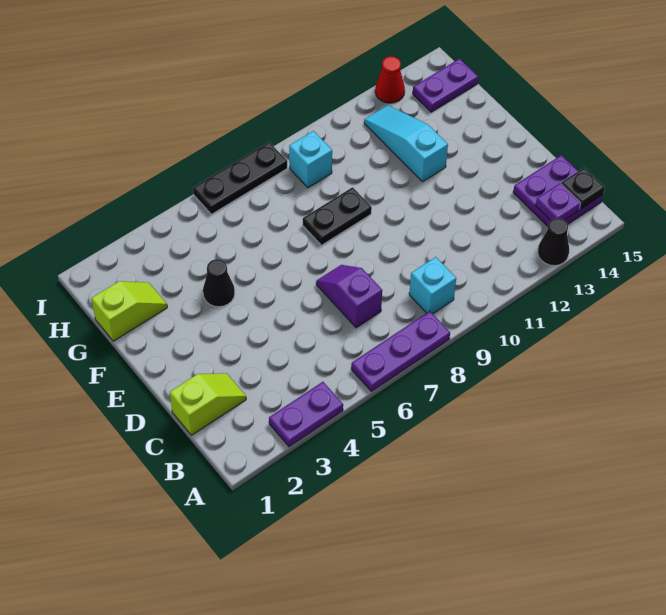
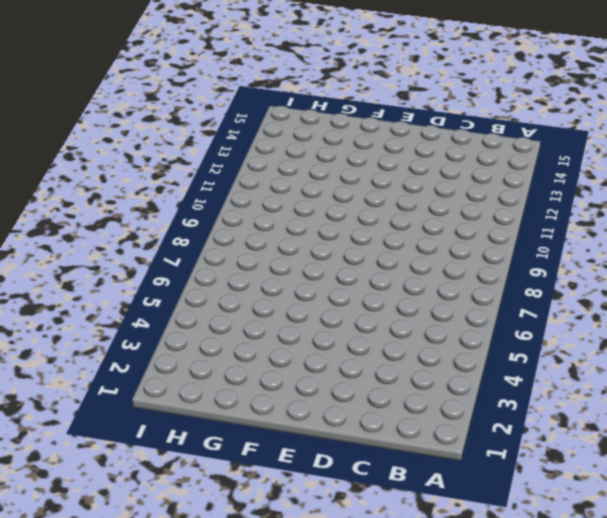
none -> purple plate A3:A4 level 1
none -> purple plate A6:A8 level 1
none -> black cone A13 level 1

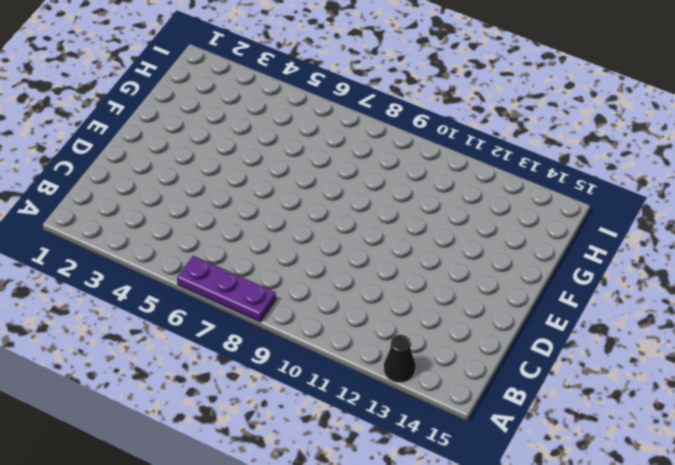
none -> purple plate A3:A4 level 1
none -> cyan brick B9 level 1
none -> purple plate B14:C15 level 1

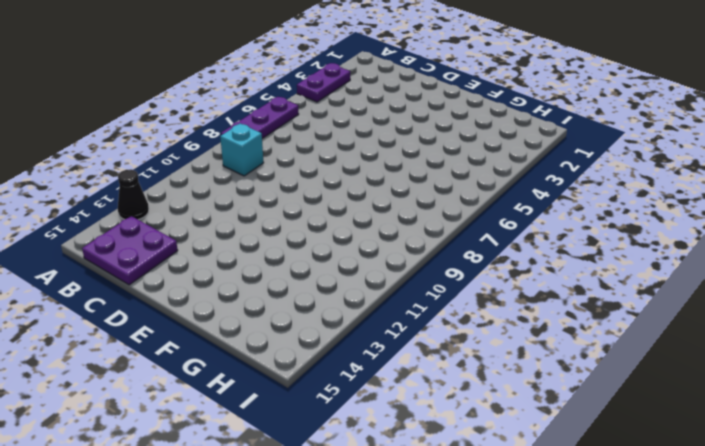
none -> lime slope C1:C2 level 1 top 1
none -> purple slope C7:D7 level 1 top C
none -> black cone F4 level 1

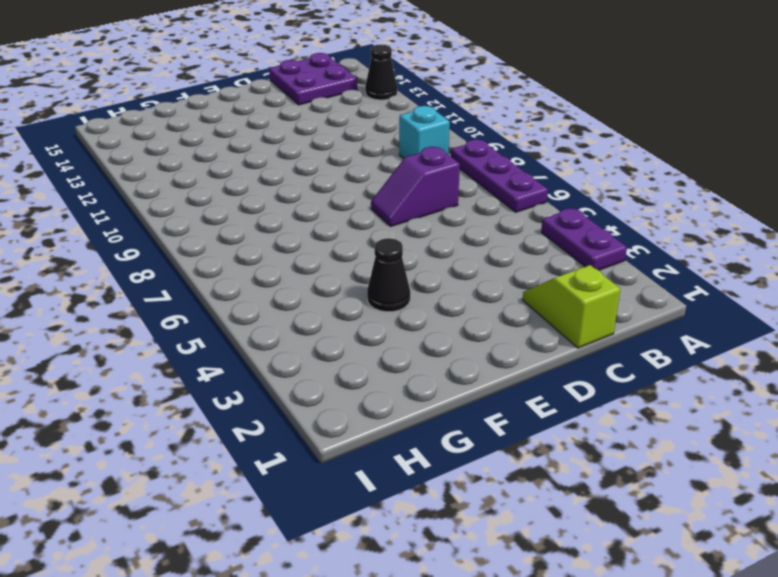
none -> black plate F8:F9 level 1
none -> cyan slope F12:H12 level 1 top F
none -> lime slope G1:G2 level 1 top 1

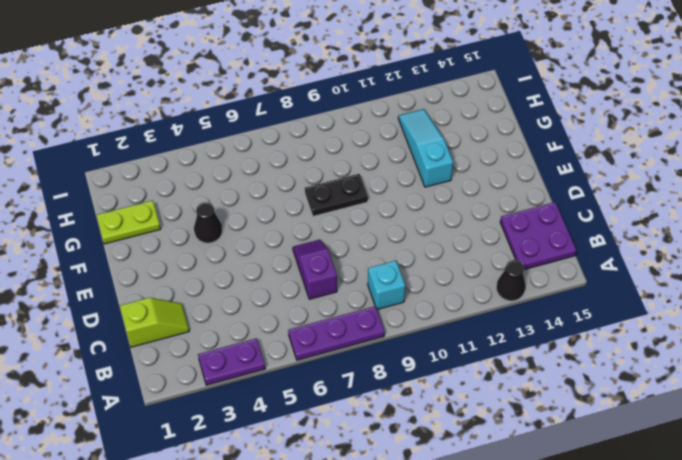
lime plate G1:G2 level 1 -> lime slope G1:G2 level 1 top 1
none -> cyan brick H9 level 1
none -> purple plate H14:H15 level 1
none -> black plate I6:I8 level 1

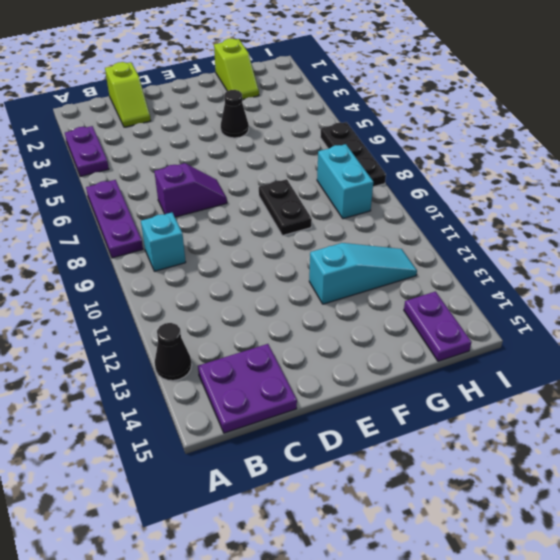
cyan brick H8:H9 level 1 -> cyan brick H9 level 1
none -> red cone I13 level 1
none -> purple plate B14 level 2
none -> black plate B15 level 2

